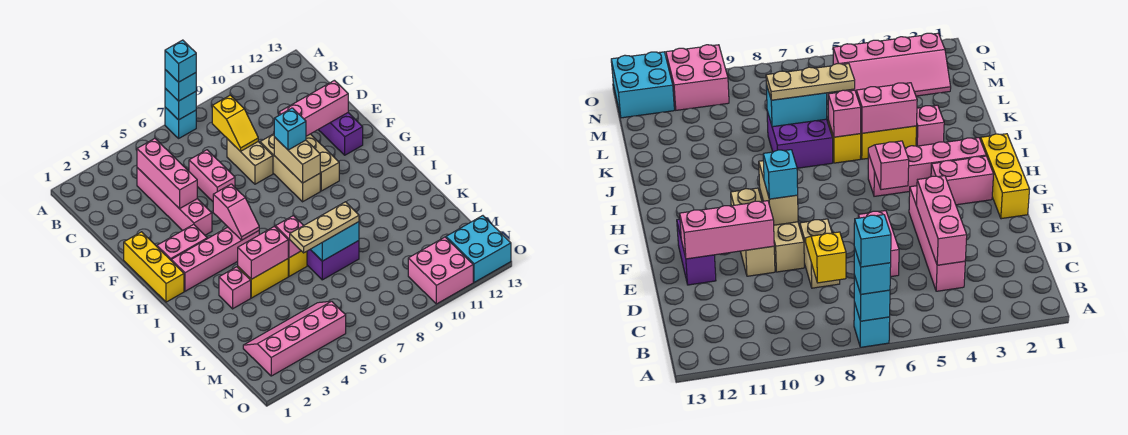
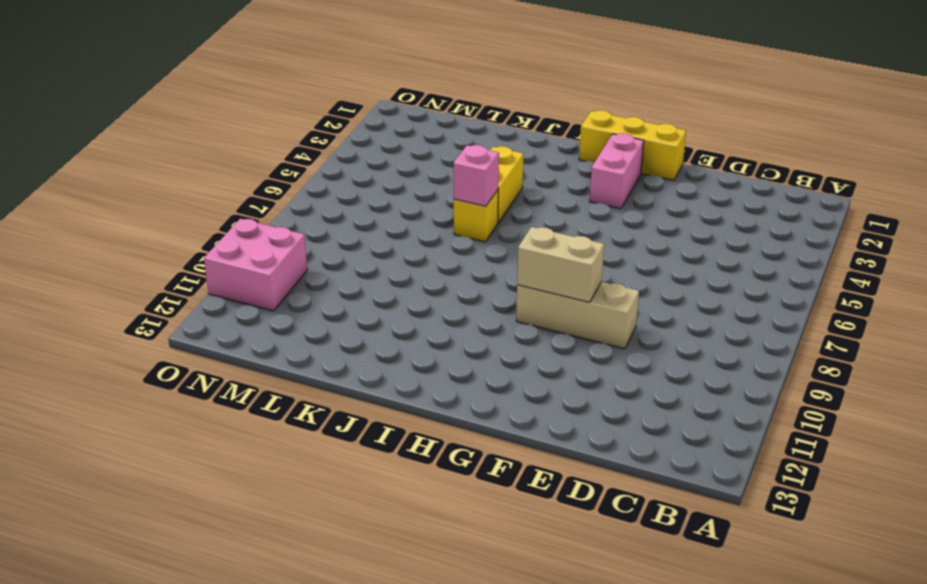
none -> cyan brick A7 level 1
none -> pink brick C4:F4 level 1
none -> pink brick D6:E6 level 1
none -> tan brick D8:E8 level 1

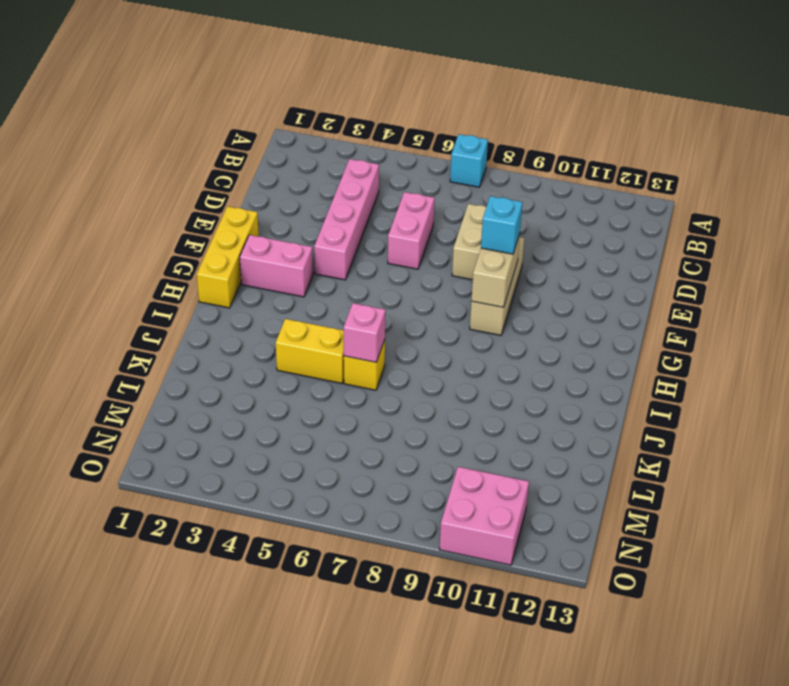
none -> tan brick E10:G10 level 1
none -> purple brick E12:F12 level 1
none -> pink brick H2:H5 level 1
none -> pink brick J3 level 1

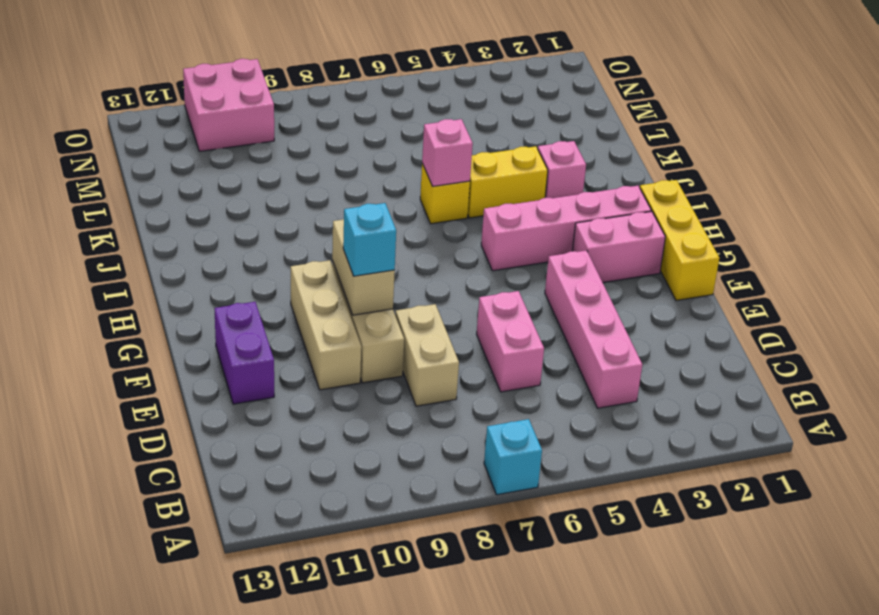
none -> purple brick J7:K8 level 1
none -> pink slope M2:N5 level 1 top N
none -> cyan brick N12:O13 level 1
none -> cyan brick A7 level 2

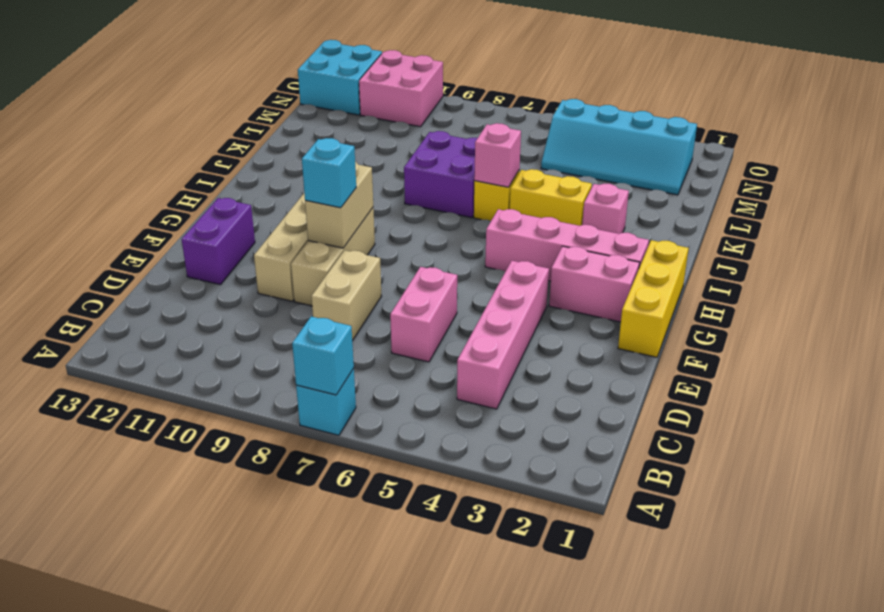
cyan slope M2:N5 level 1 top N -> pink slope M2:N5 level 1 top N
none -> pink brick C4:E4 level 2
none -> yellow slope C8:D8 level 2 top C
none -> pink brick E10:E12 level 2
none -> pink slope G5:H5 level 2 top G

